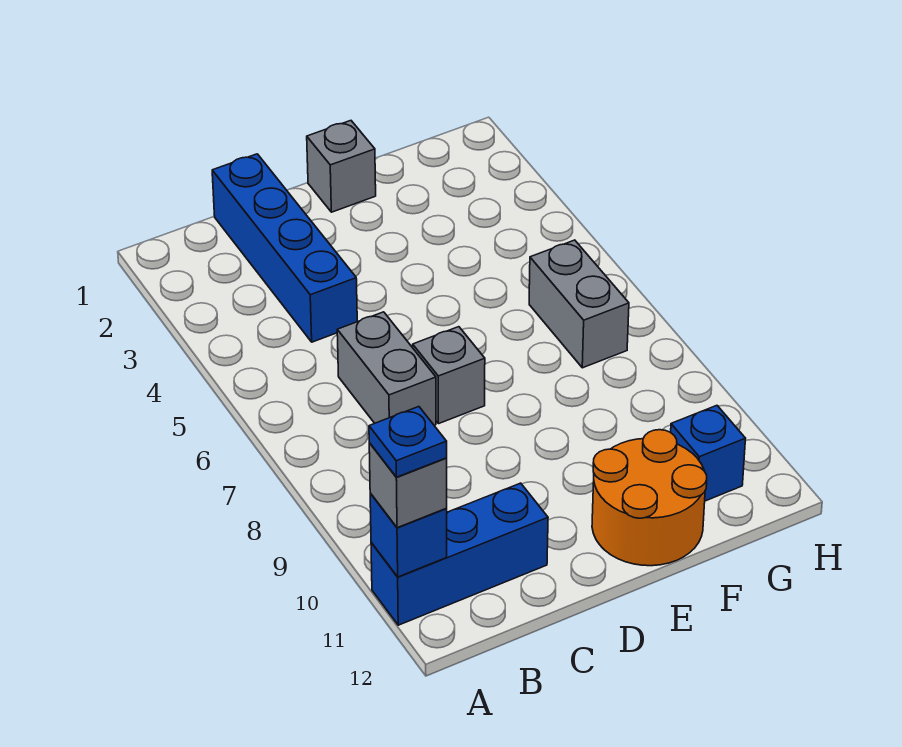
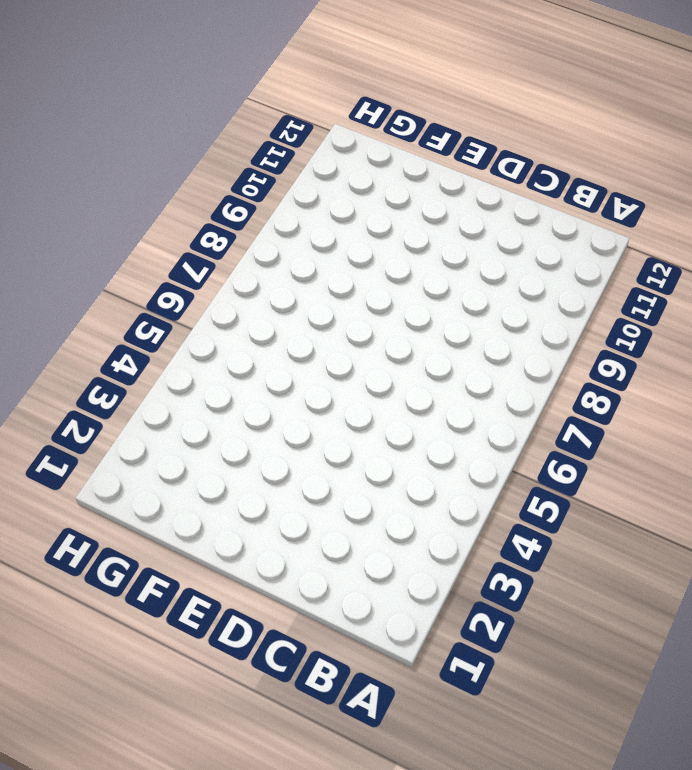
none -> blue brick A11:C11 level 1
none -> blue brick C1:C4 level 1

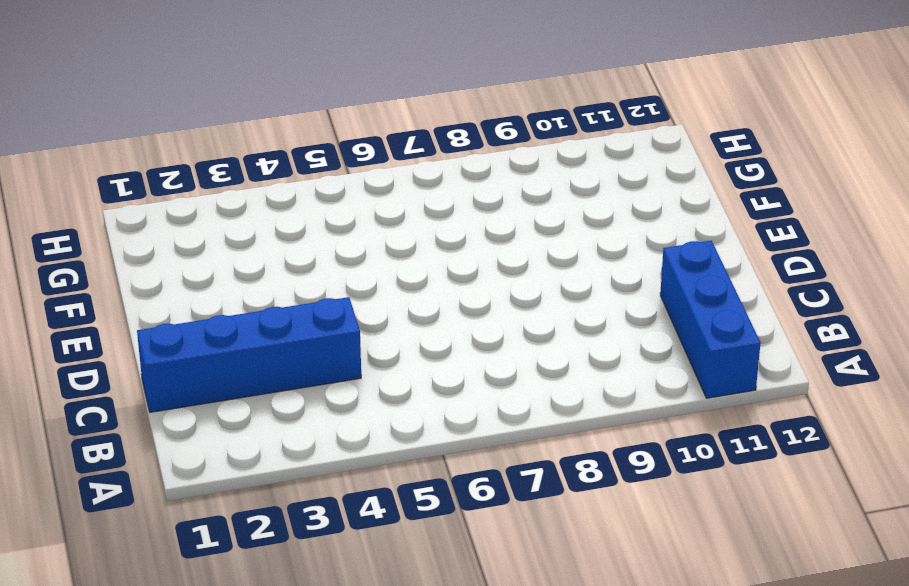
none -> grey brick C6:C7 level 1
none -> grey brick D7 level 1

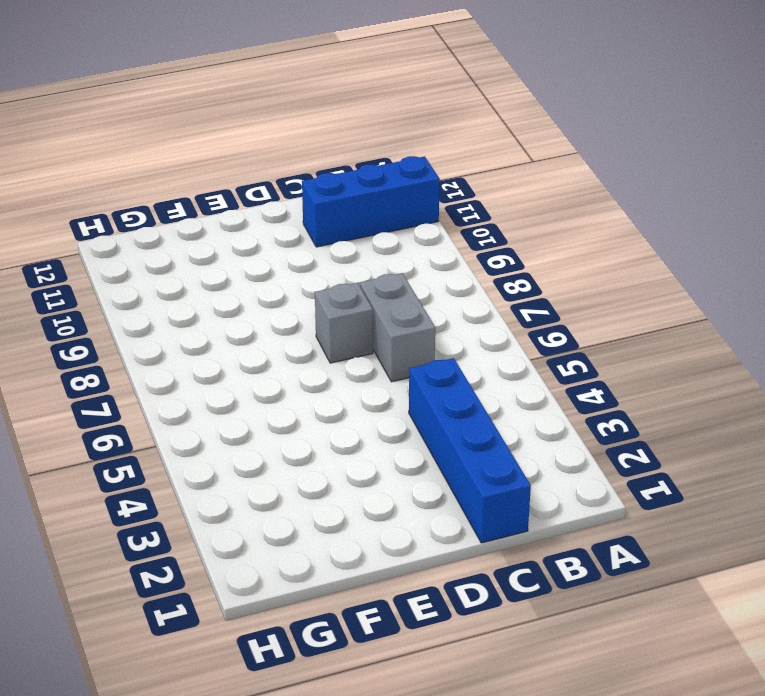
none -> grey brick E1 level 1
none -> orange round brick E11:F12 level 1

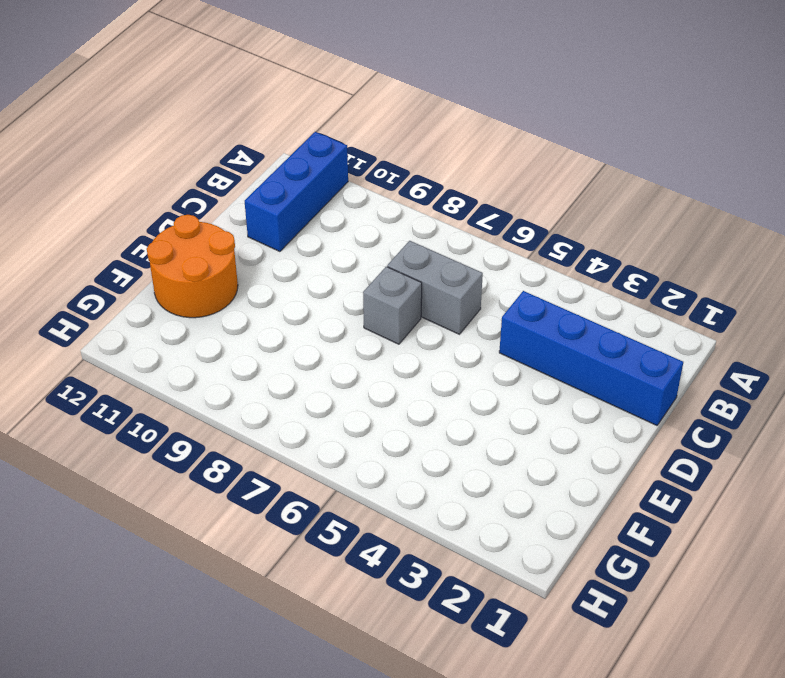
none -> grey brick E1 level 1
none -> grey brick G6:G7 level 1

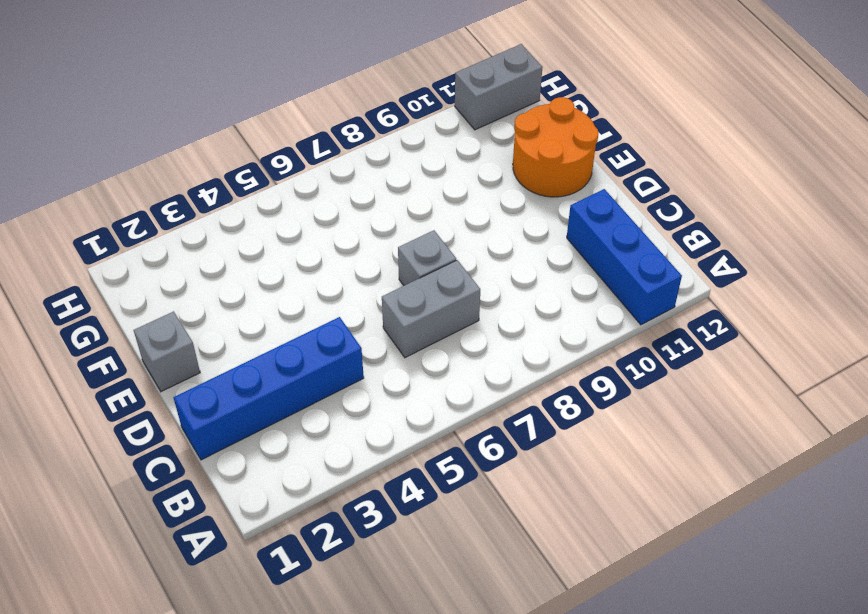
grey brick H11:H12 level 1 -> grey brick G6:G7 level 1
none -> blue brick G11 level 1
none -> blue brick A11 level 2

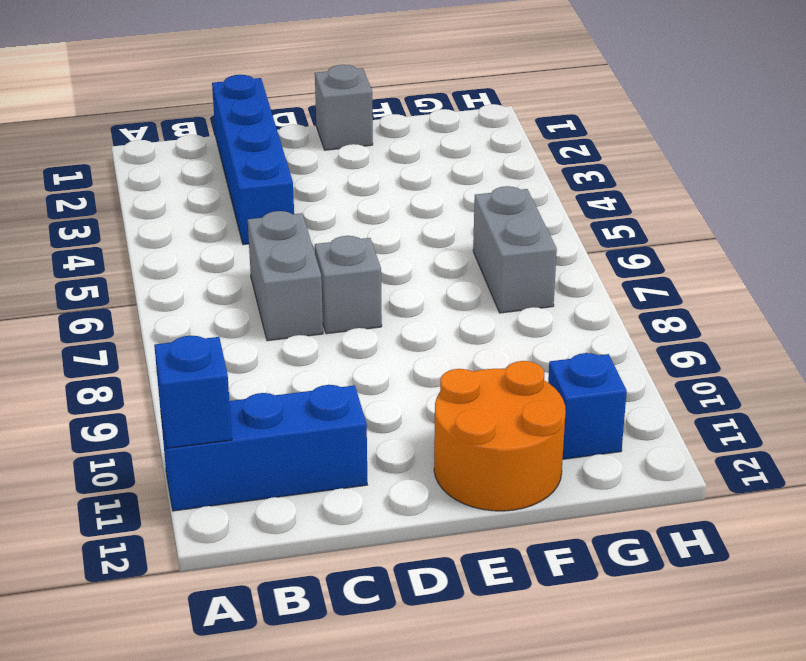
none -> grey brick A11 level 3
none -> blue plate A11 level 4

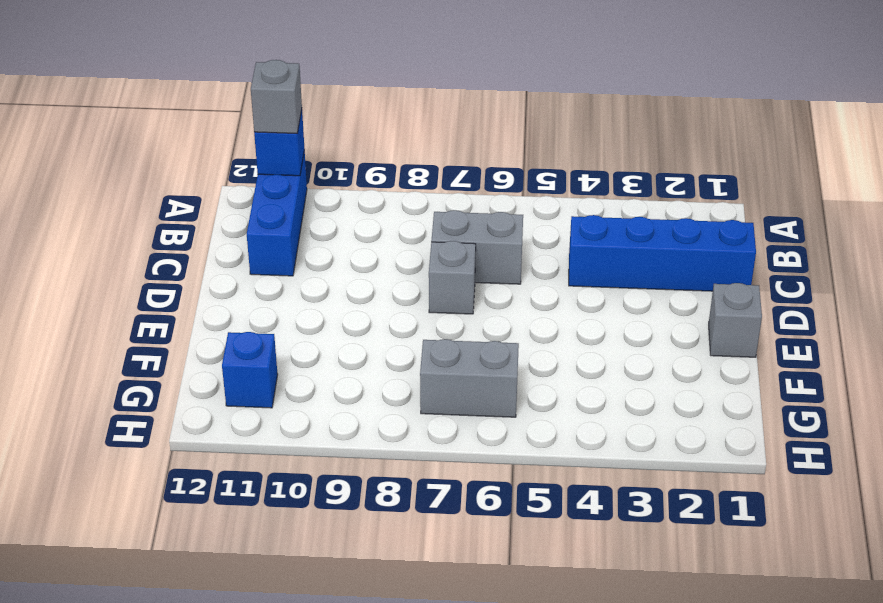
none -> orange round brick E11:F12 level 1
none -> blue plate A11 level 4

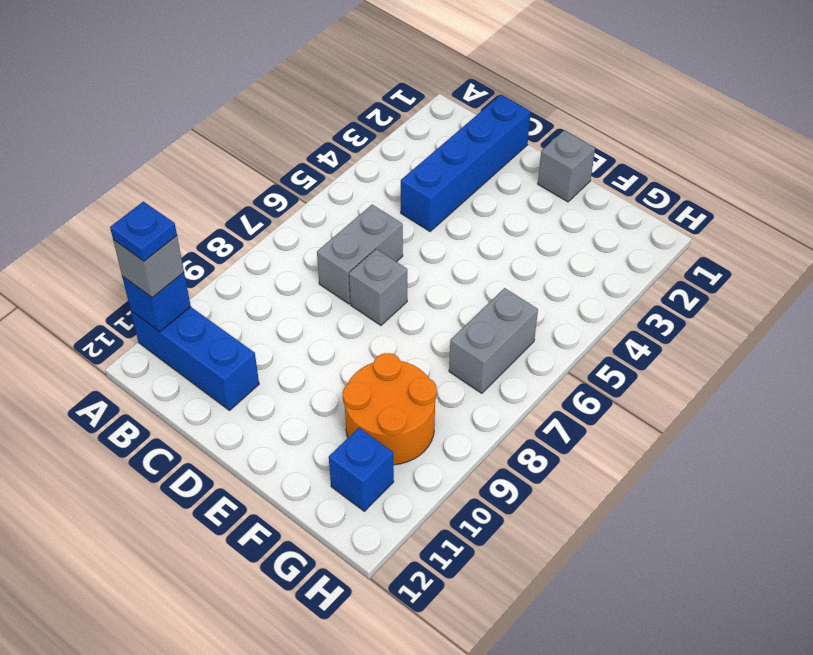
orange round brick F9:G10 level 1 -> orange round brick E11:F12 level 1

